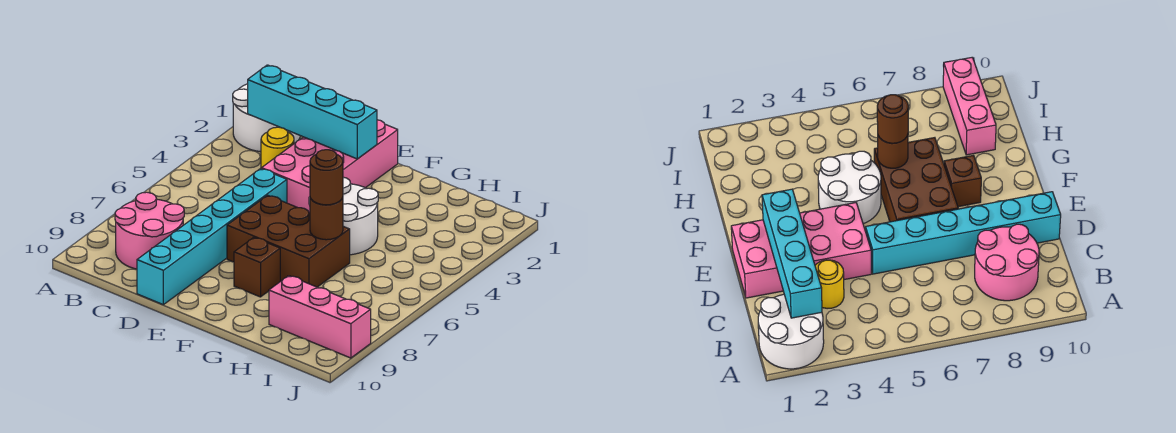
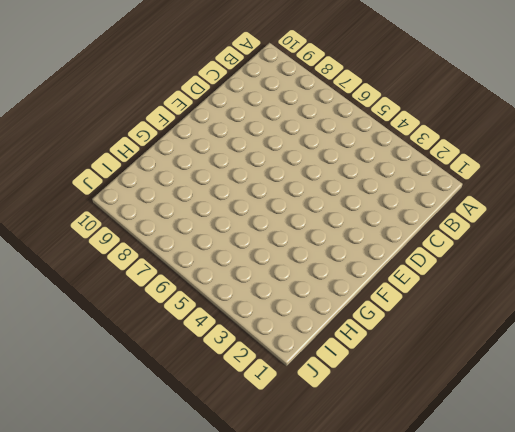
none -> white round brick A1:B2 level 1
none -> pink round brick B8:C9 level 1
none -> yellow round brick C3 level 1

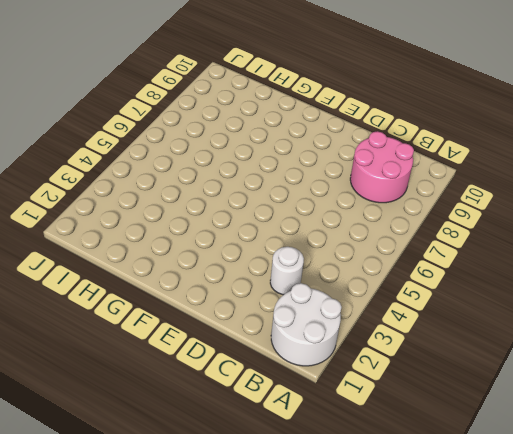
white round brick C3 level 1 -> yellow round brick C3 level 1
none -> pink brick D1:E4 level 1
none -> cyan brick D5:D10 level 1
none -> brown brick E6:G7 level 1

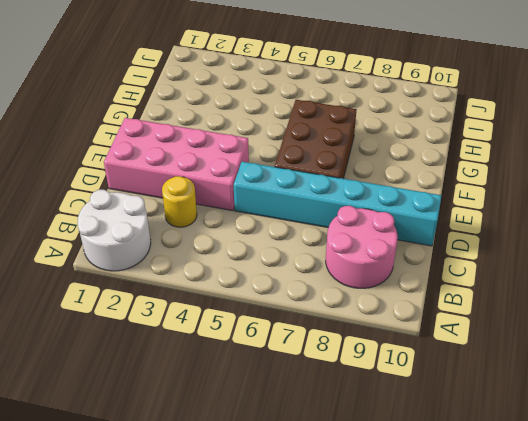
none -> white round brick F4:G5 level 1
none -> brown brick F8 level 1
none -> pink brick H9:J9 level 1

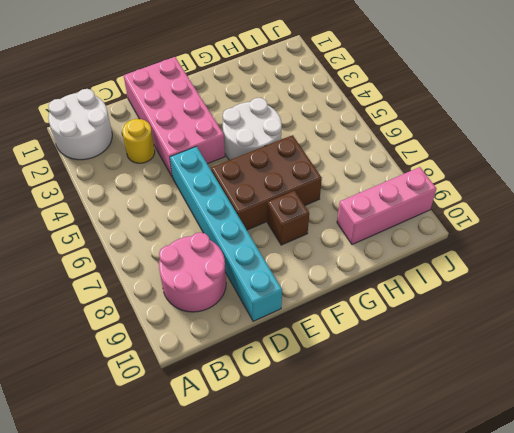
none -> cyan brick B2:E2 level 2
none -> brown round brick G6 level 2
none -> brown round brick G6 level 3

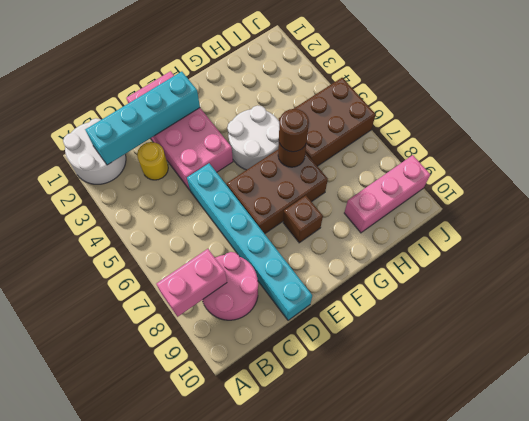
pink brick A8:B8 level 2 -> none
brown brick H5:J6 level 1 -> none

